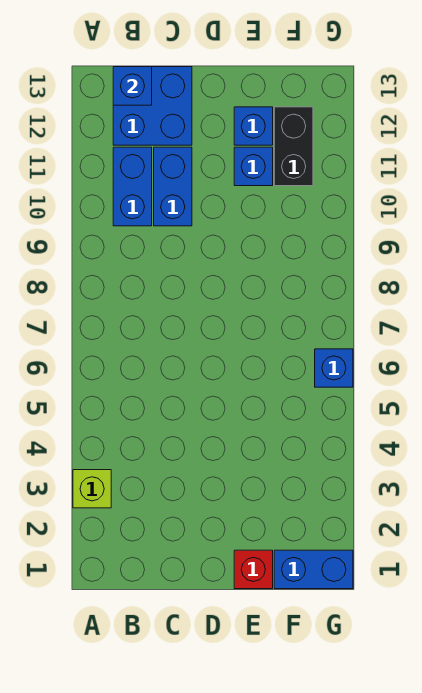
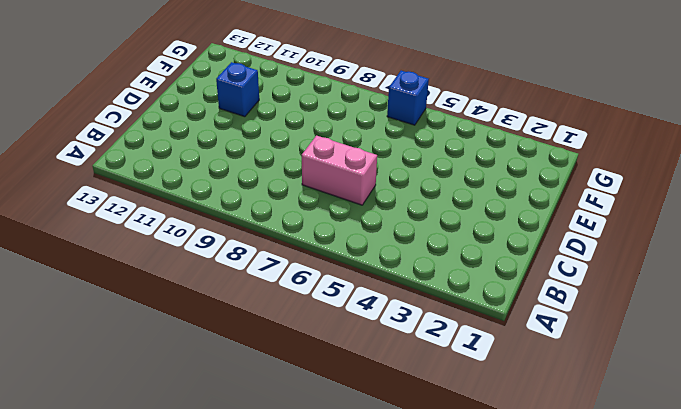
pink brick C6:C7 level 1 -> none
none -> lime brick A3 level 1
none -> blue brick B10:B11 level 1

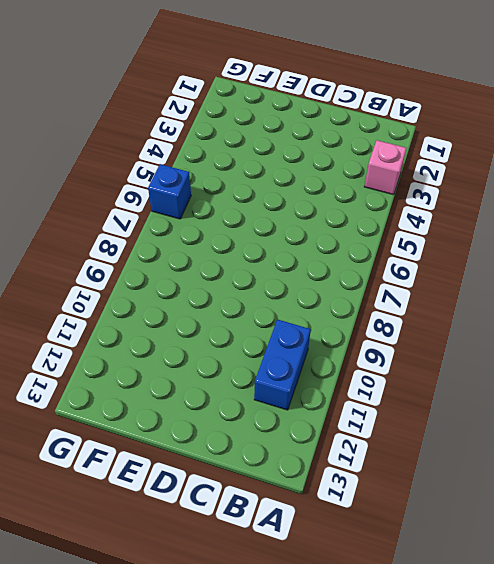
pink brick A3 level 1 -> lime brick A3 level 1
none -> blue brick B12:C13 level 1
none -> blue brick C10:C11 level 1

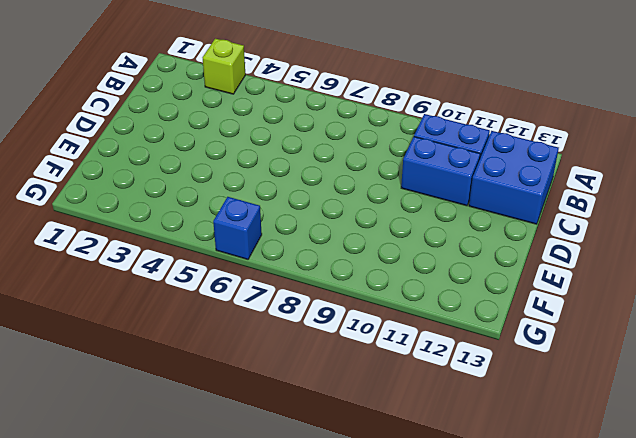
none -> red brick E1 level 1
none -> blue brick E11 level 1

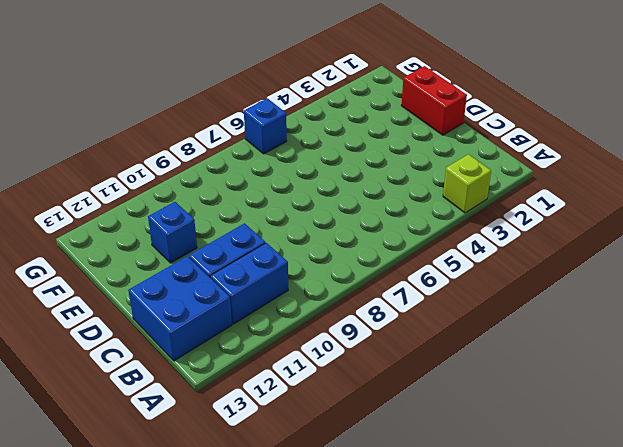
red brick D1:E1 level 1 -> red brick E1 level 1
none -> blue brick E12 level 1
none -> blue brick F1:G1 level 1

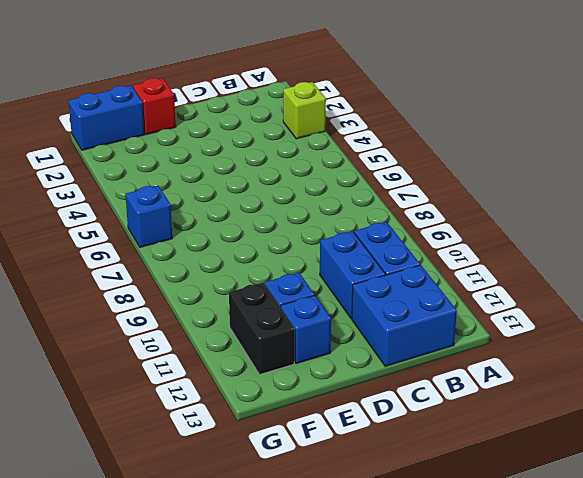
none -> blue brick B13 level 2

